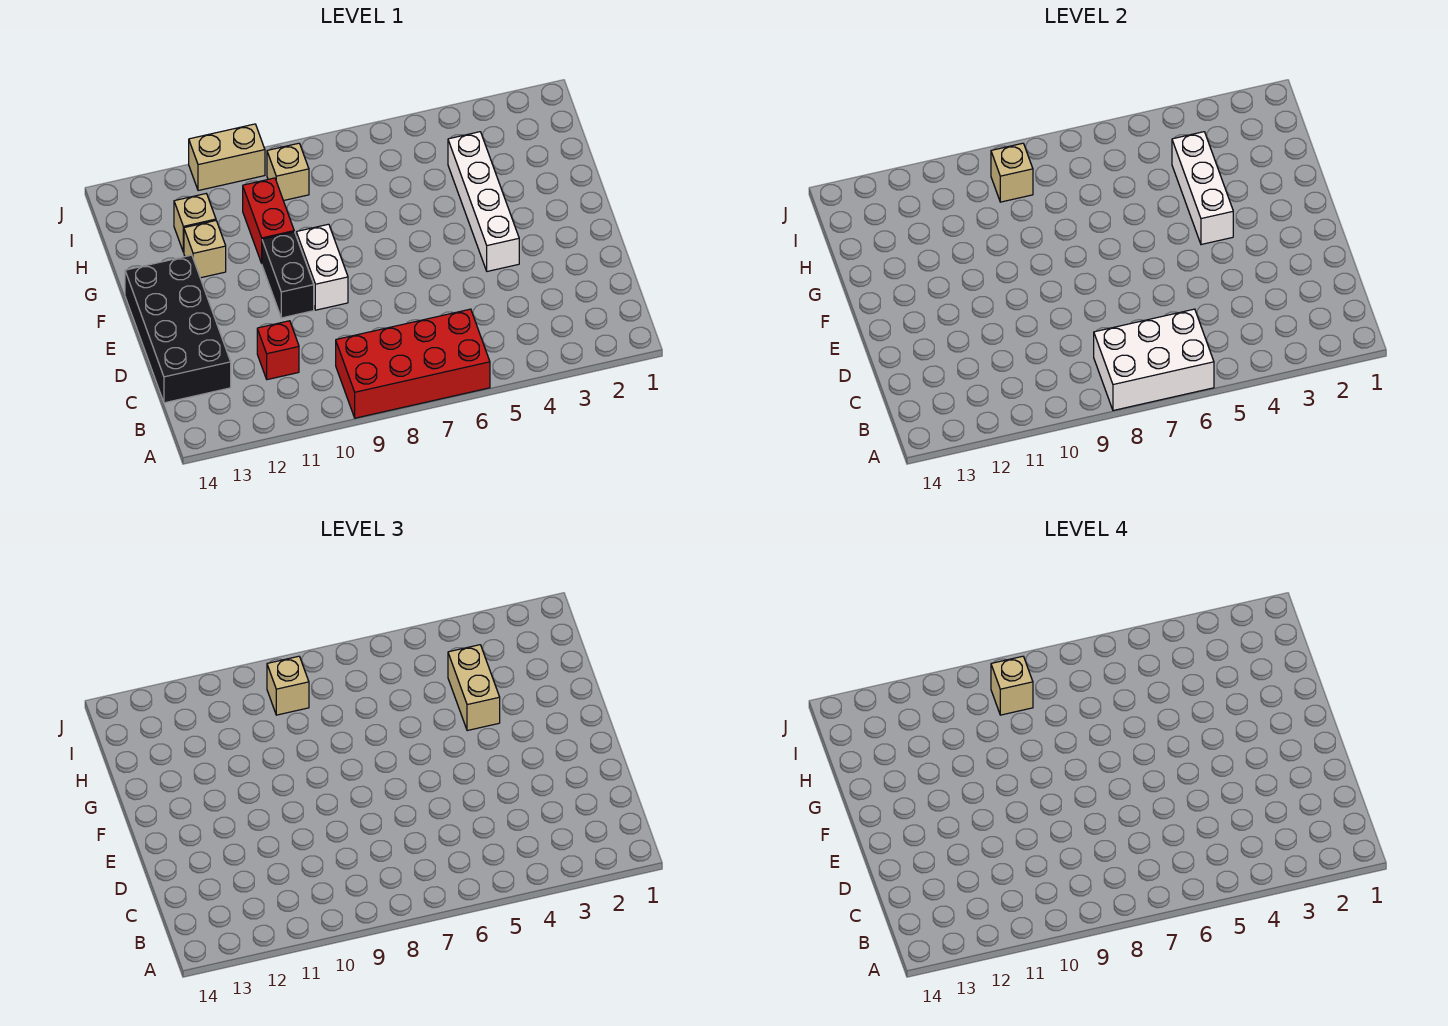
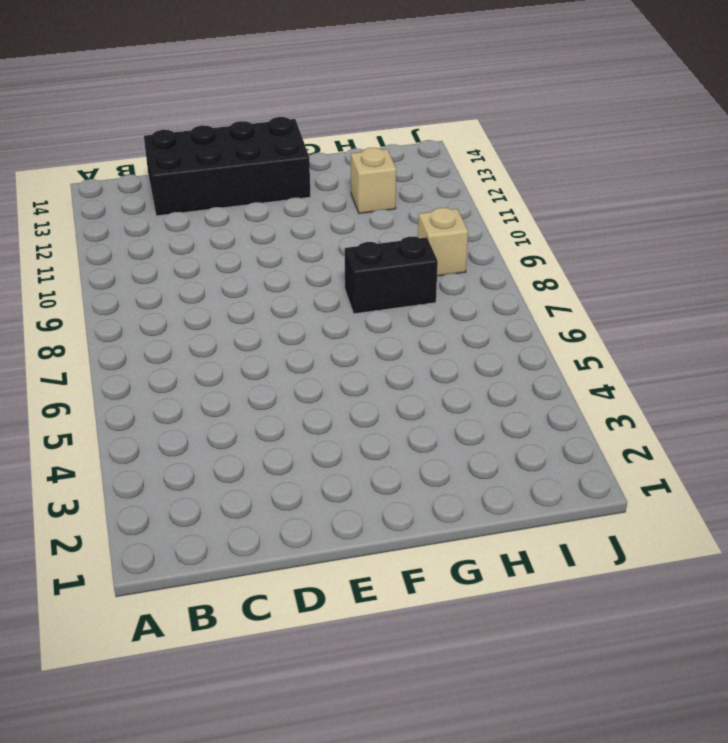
black brick G8:H8 level 1 -> black brick E10:F10 level 1
none -> red brick A6:B9 level 1
none -> red brick C11 level 1
none -> white brick E4:H4 level 1

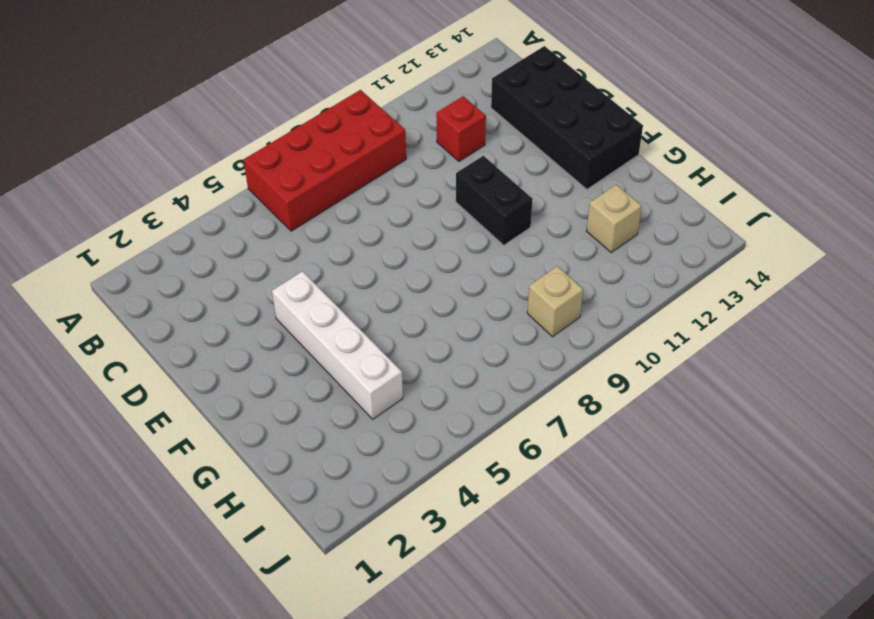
none -> white brick E9:F9 level 1
none -> red brick G10:H10 level 1
none -> tan brick G12 level 1

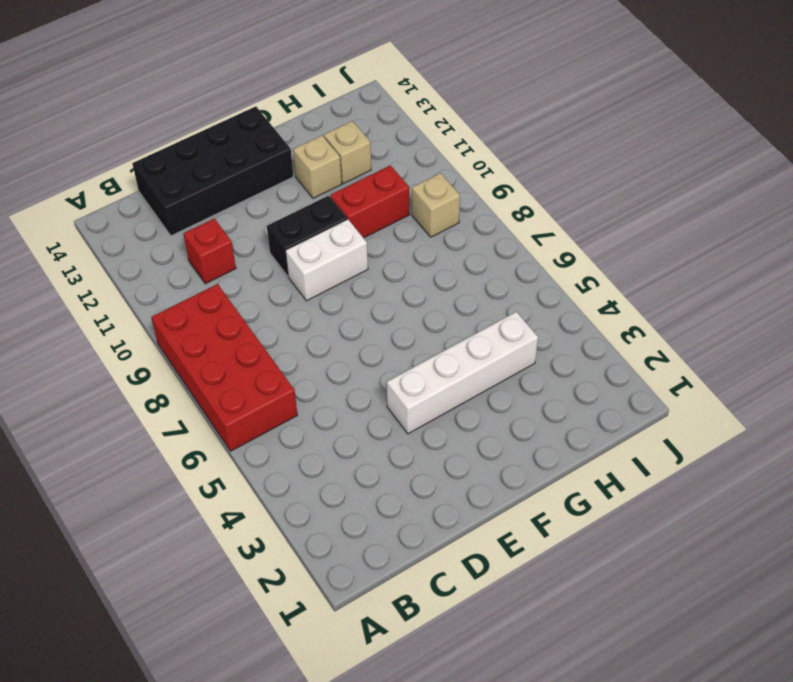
none -> tan brick J10:J11 level 1
none -> white brick A6:B8 level 2
none -> white brick F4:H4 level 2

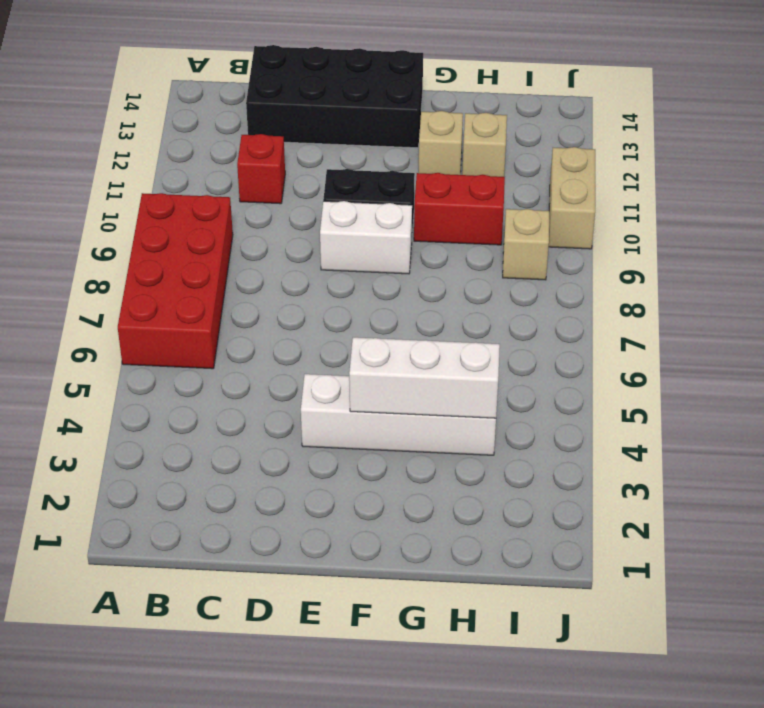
none -> white brick A6:B8 level 2
none -> tan brick I9 level 2
none -> tan brick G4:H4 level 3

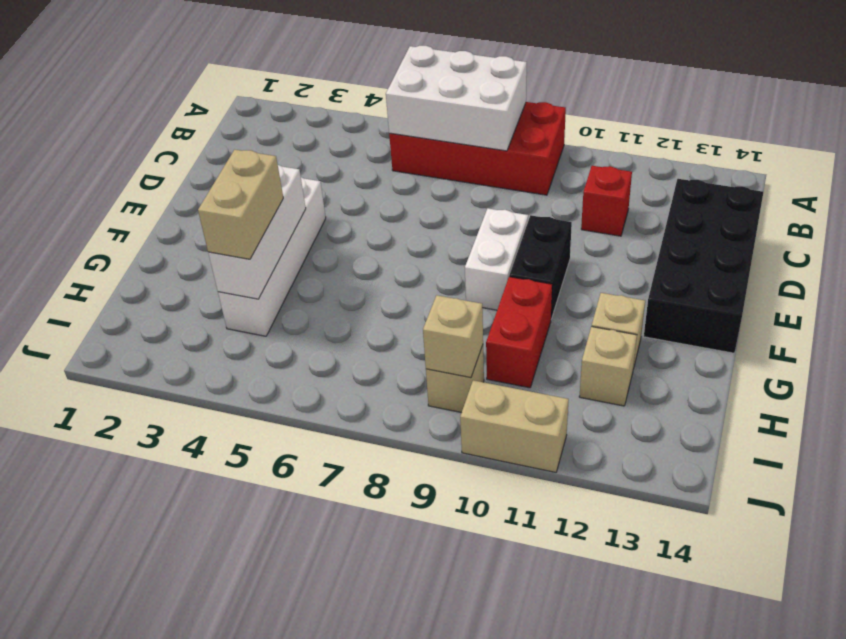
none -> tan brick I9 level 3
none -> tan brick I9 level 4

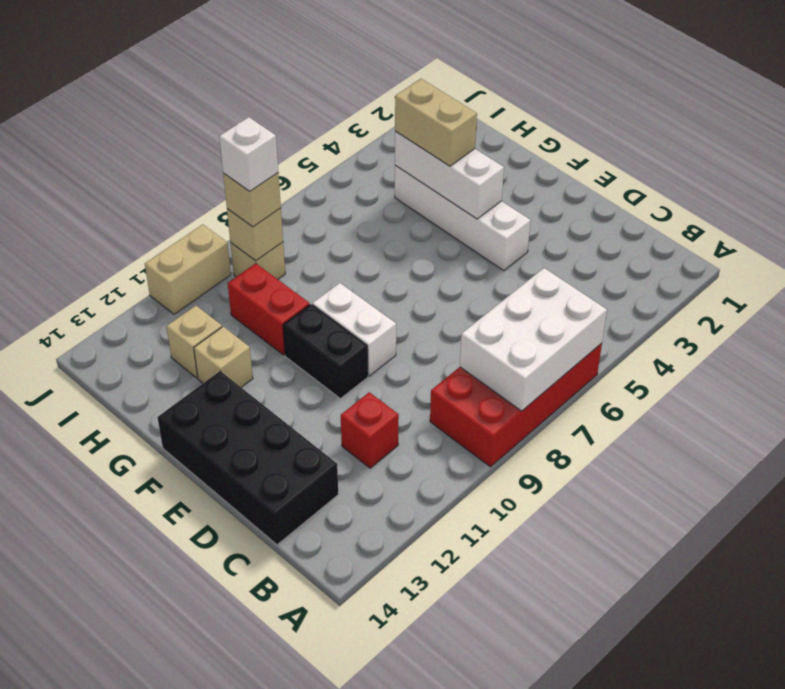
white brick I9 level 4 -> tan brick I9 level 4

